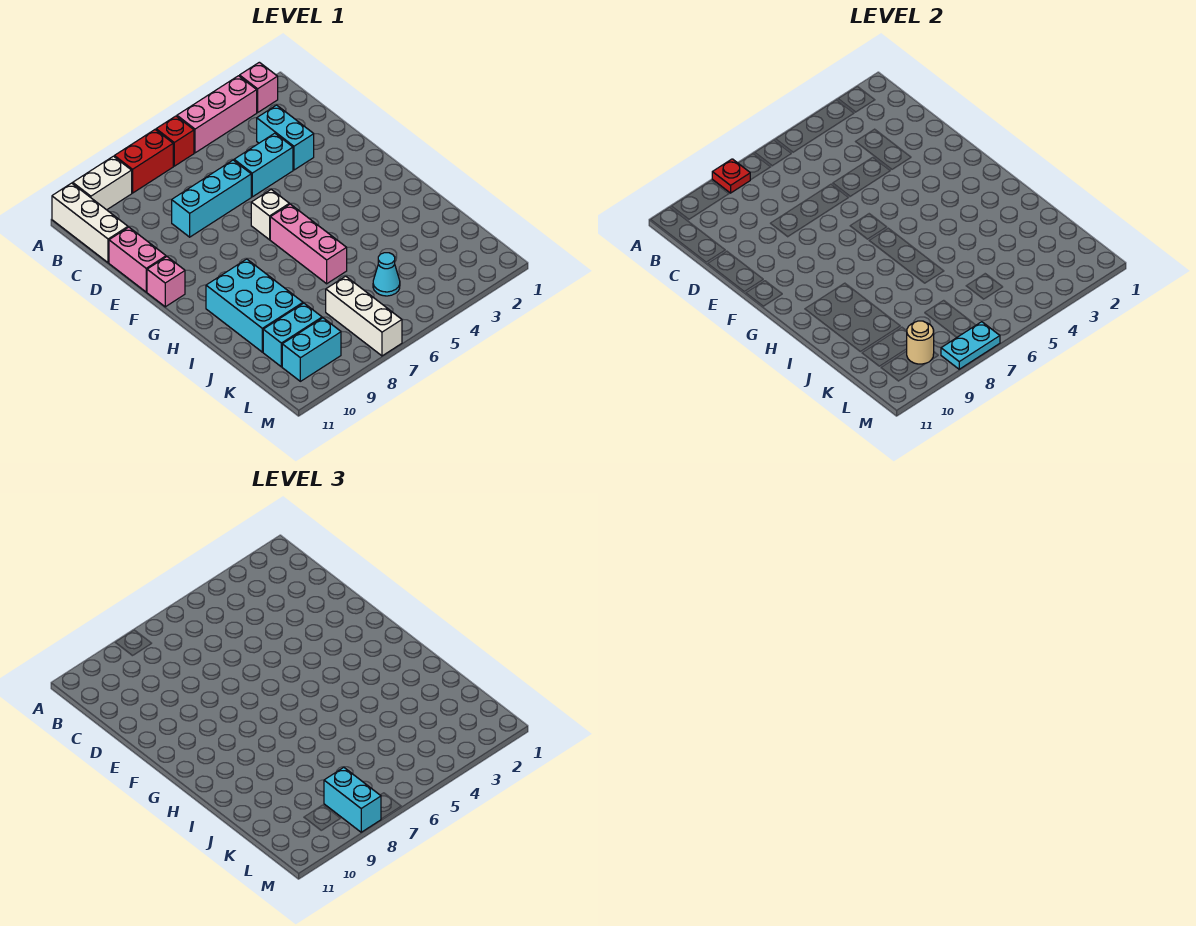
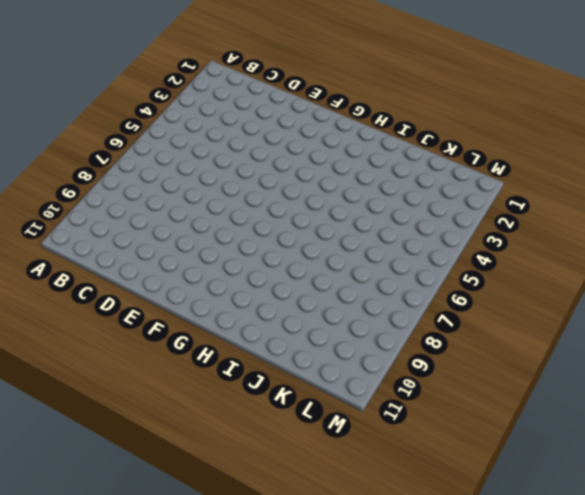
none -> pink brick A2 level 1
none -> pink brick A3:A5 level 1
none -> red brick A6 level 1

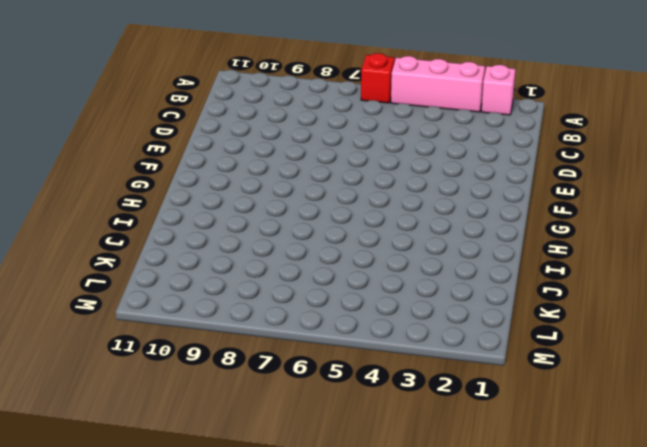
none -> red brick A7:A8 level 1
none -> white brick A9:A10 level 1
none -> white brick A11:C11 level 1

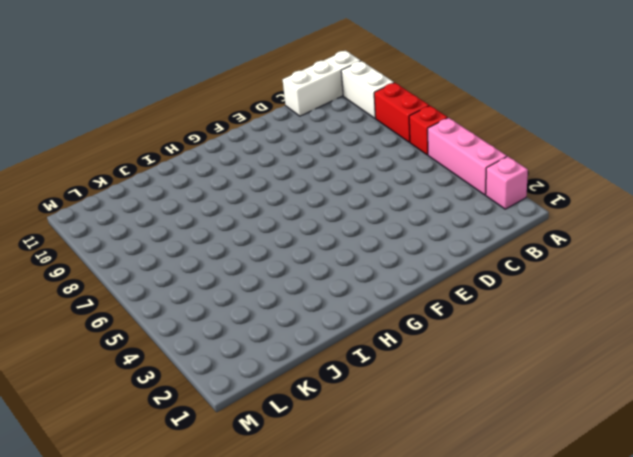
none -> cyan brick C3:D3 level 1
none -> cyan brick D4:D5 level 1
none -> cyan brick D6:D8 level 1

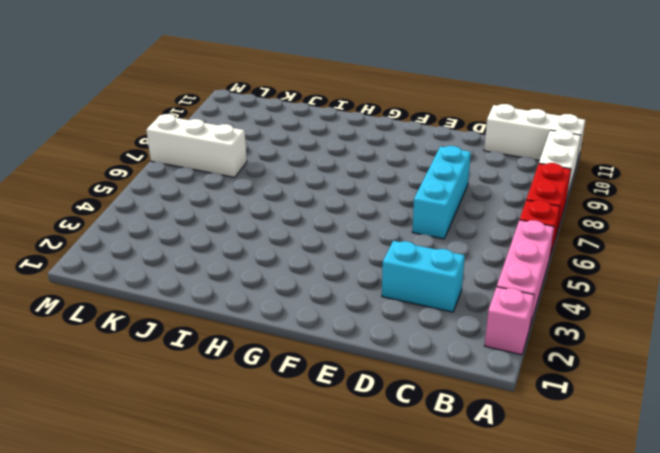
none -> cyan brick D4:D5 level 1
none -> pink brick D11:E11 level 1
none -> white brick F6 level 1

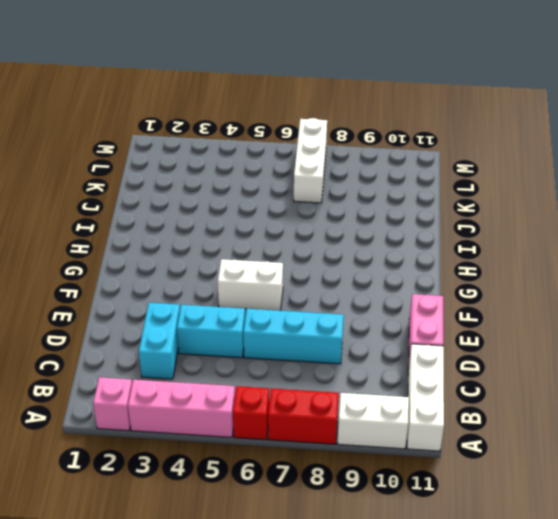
white brick F5:F6 level 1 -> white brick F6 level 1
none -> pink brick F11 level 1
none -> pink brick G6:I6 level 1
none -> cyan brick H9:J10 level 1

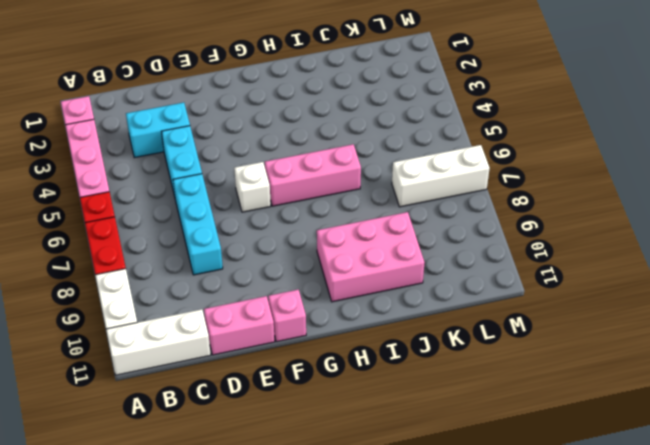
pink brick H9:J10 level 1 -> cyan brick H9:J10 level 1
none -> cyan cone K5 level 1
none -> cyan brick K9:K10 level 1
none -> cyan brick L9:L10 level 1

